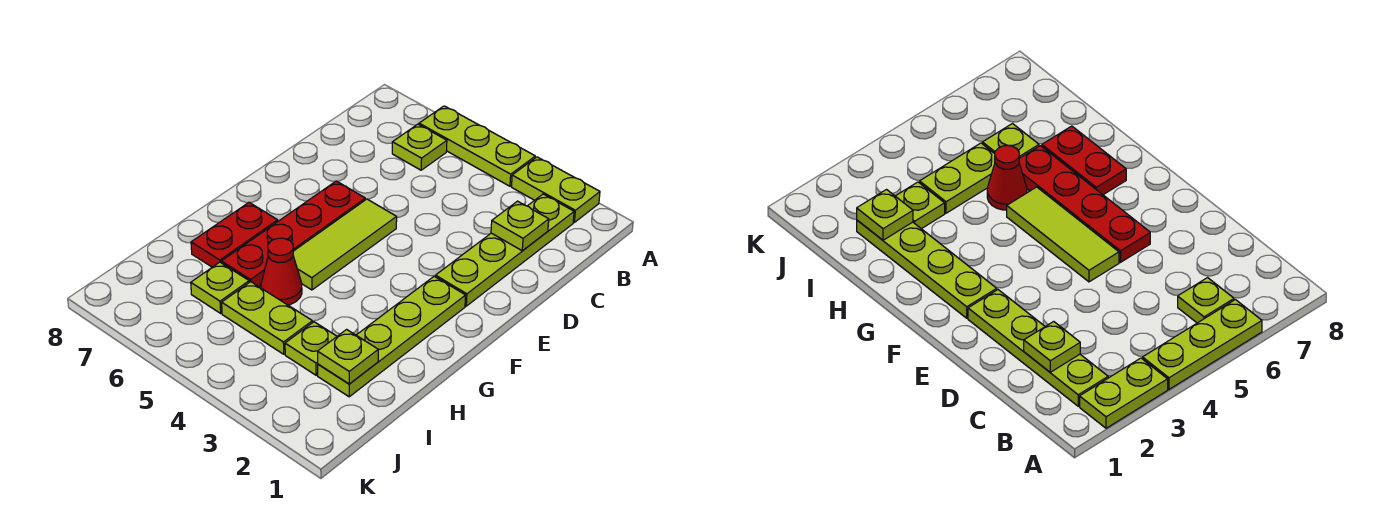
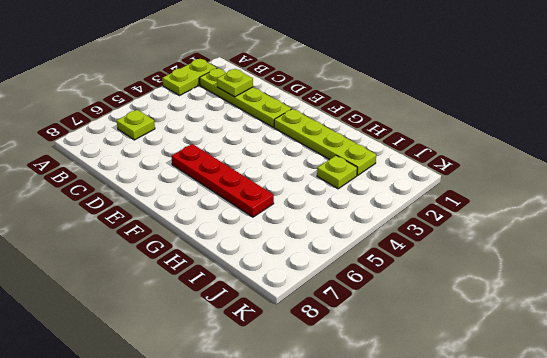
none -> lime plate A4:A6 level 1
none -> lime tile E5:G5 level 1
none -> red plate G7:H7 level 1

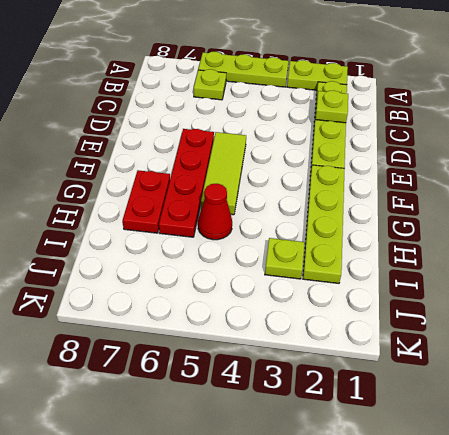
none -> lime plate I4:I5 level 1
none -> lime plate I6 level 1
none -> lime plate I2 level 2

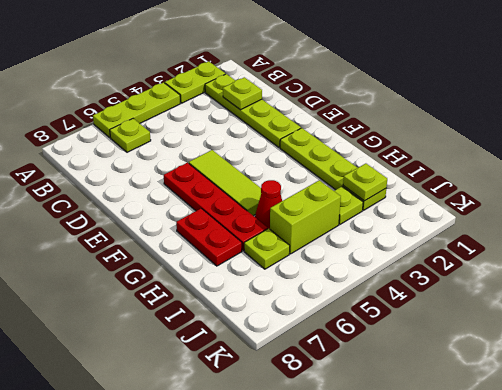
lime brick I4:I5 level 1 -> lime plate I4:I5 level 1

